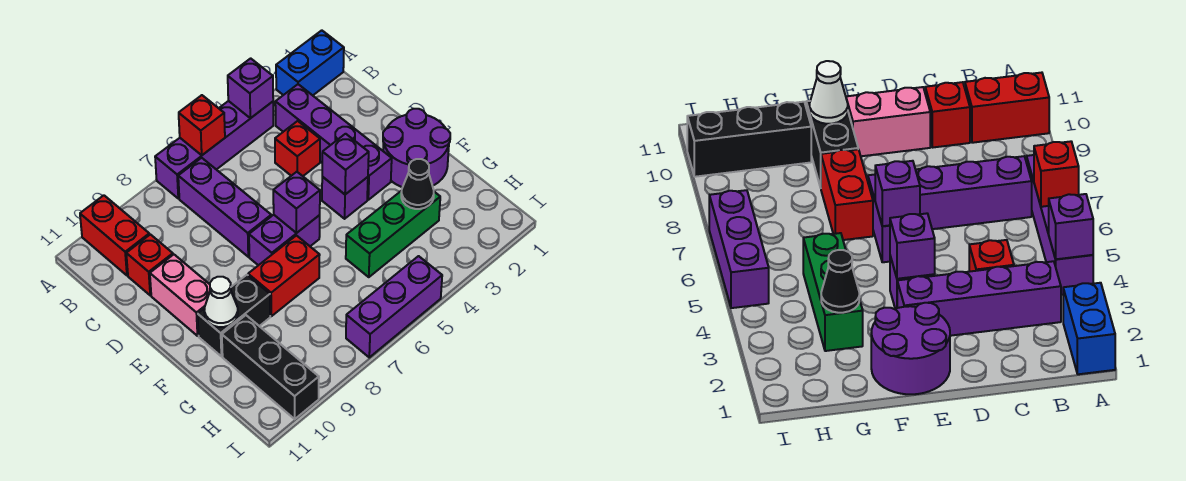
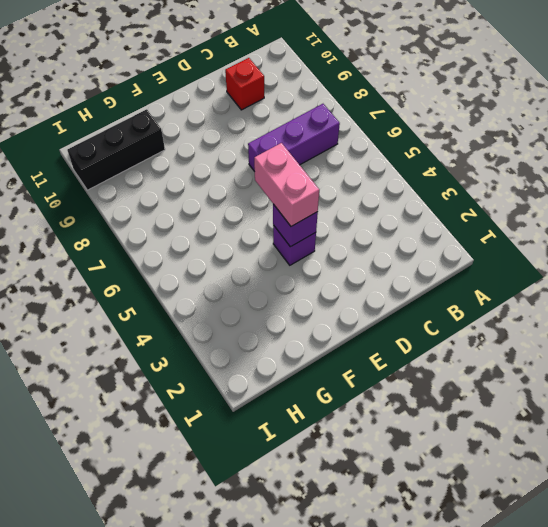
pink brick E4:E5 level 3 -> pink brick D10:E10 level 1
none -> blue brick A1:A2 level 1
none -> purple brick A4:A7 level 1
none -> red brick A10:B10 level 1

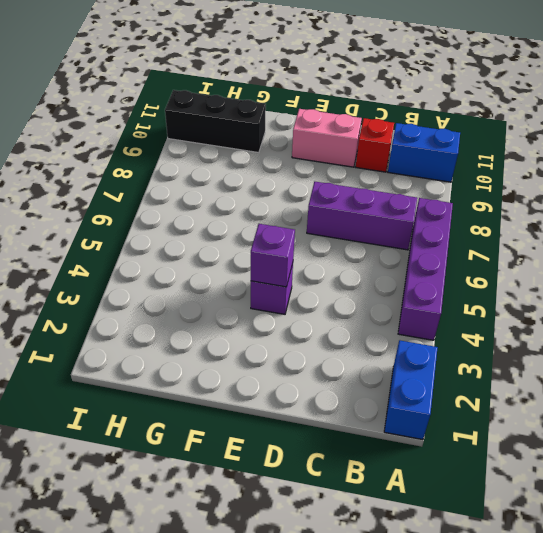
blue brick A10:B10 level 1 -> red brick A10:B10 level 1
none -> purple brick B3:E3 level 1
none -> red brick C4 level 1
none -> purple round brick E1:F2 level 1

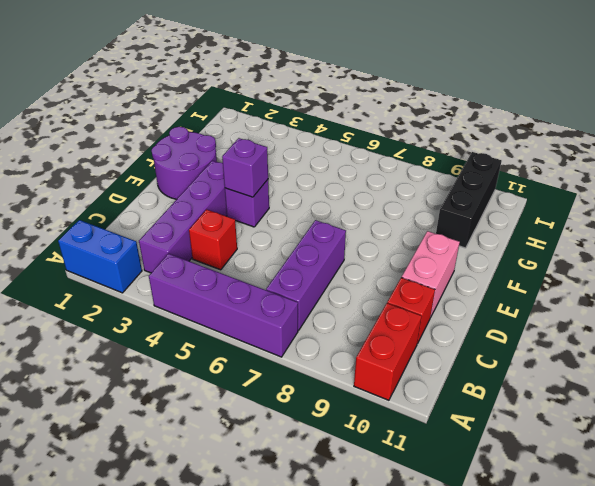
none -> purple brick E6:E7 level 1
none -> red brick F7:F8 level 1
none -> black brick F9:F10 level 1

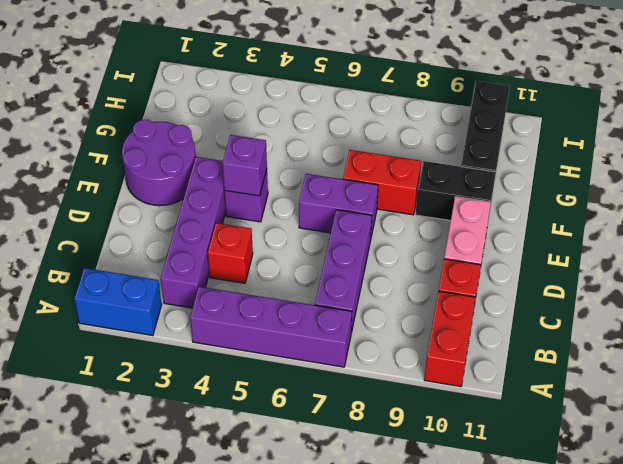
none -> green brick G3:G5 level 1
none -> purple brick I5:I7 level 1
none -> purple brick A4 level 2

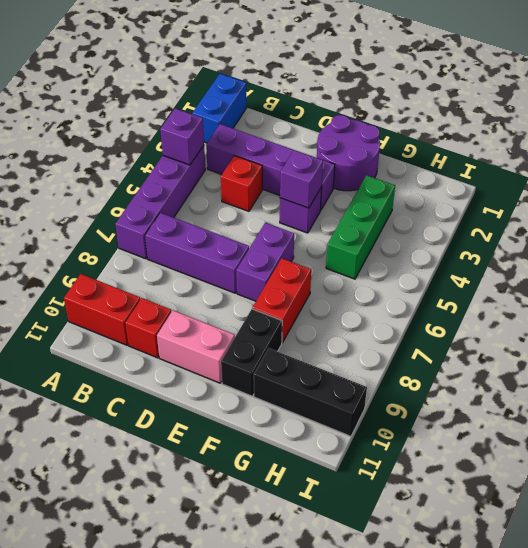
none -> purple brick I5:I7 level 1
none -> red brick A6 level 2
none -> purple brick E6 level 2

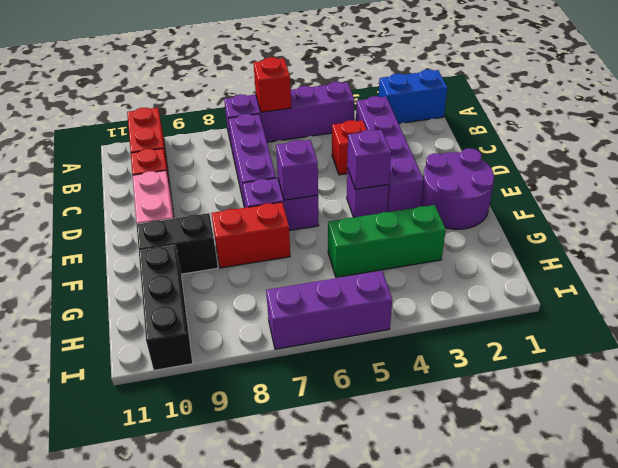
none -> purple brick A4 level 2
none -> white cone F10 level 2
none -> black cone G3 level 2

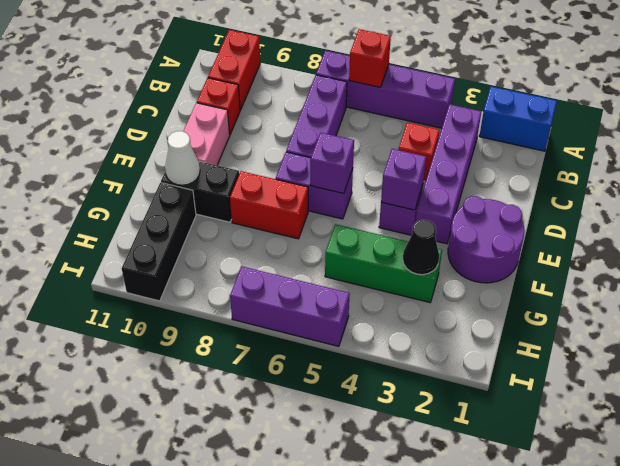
none -> purple brick A4 level 2

